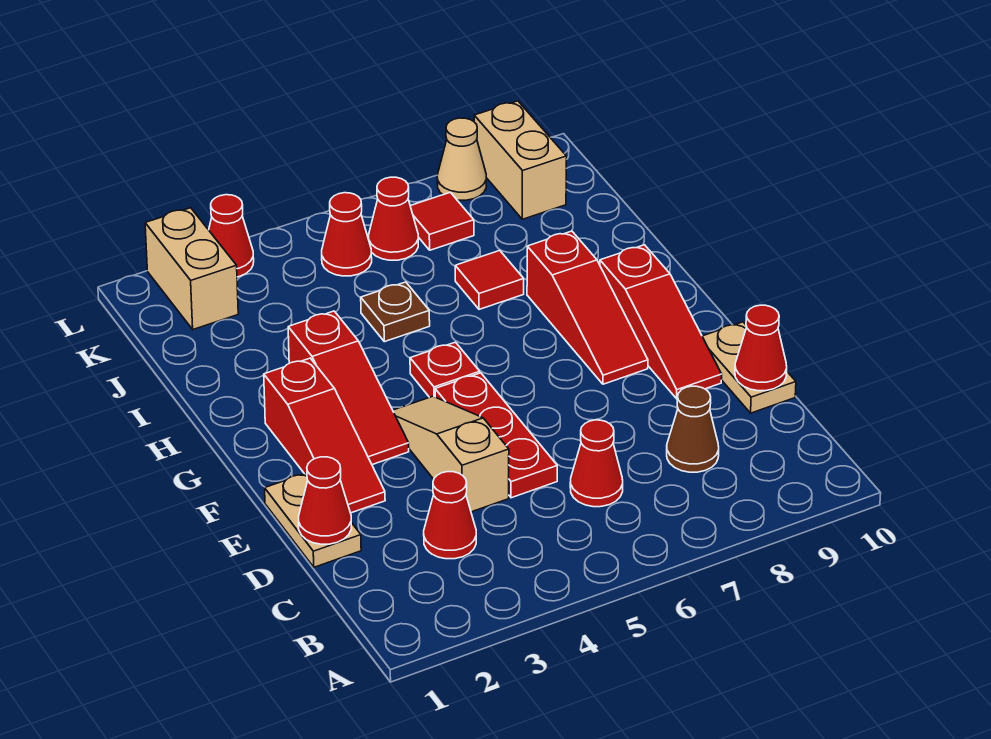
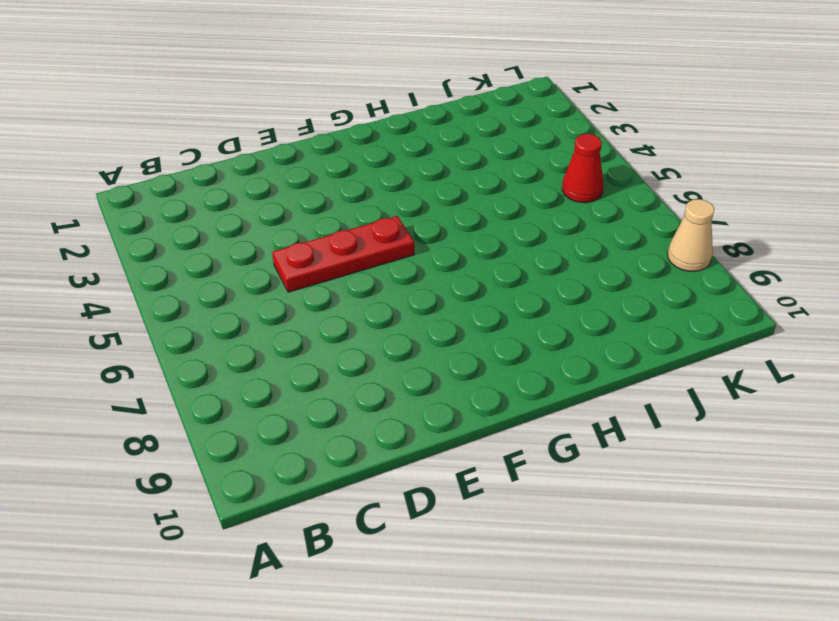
none -> red cone C3 level 1
none -> red cone C6 level 1
none -> brown cone C8 level 1

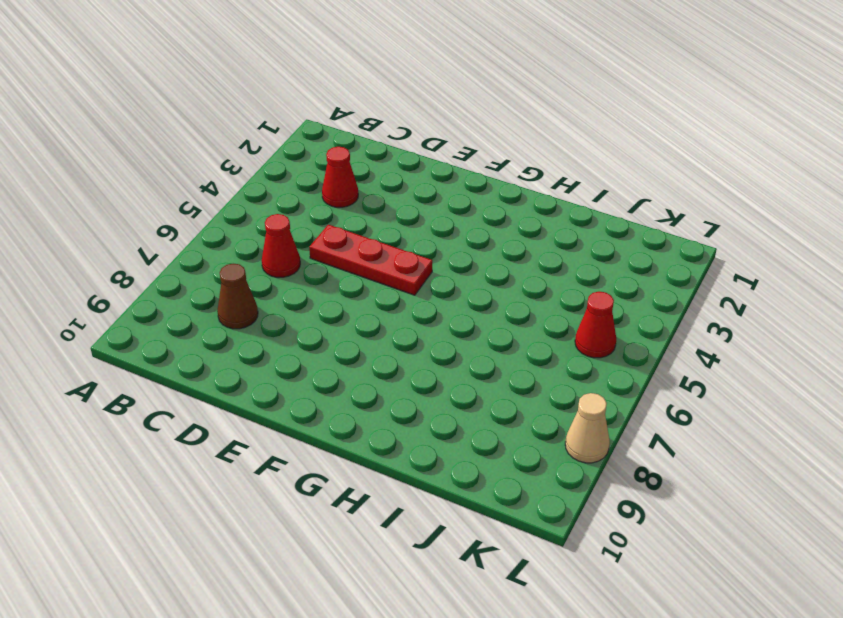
none -> tan plate D1:E1 level 1
none -> tan slope D4:F4 level 1 top D
none -> tan plate D10:E10 level 1

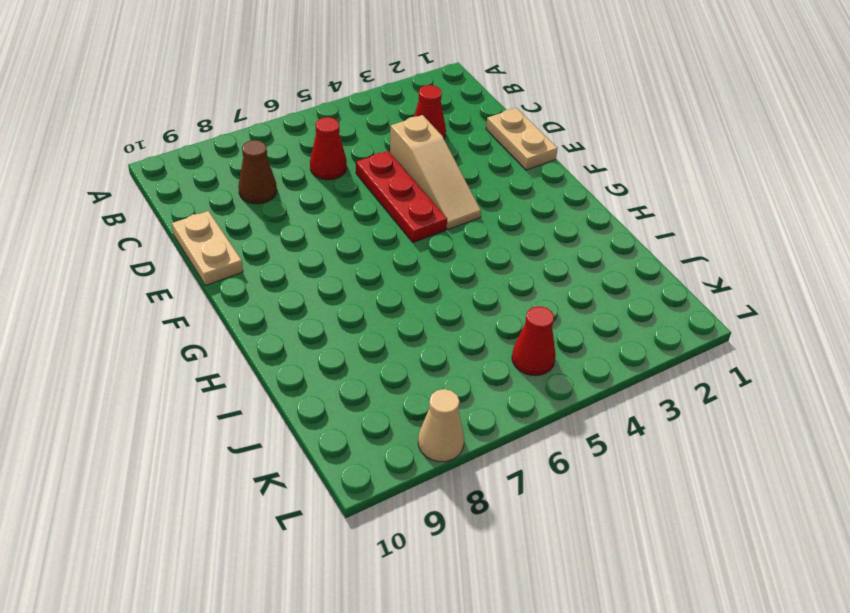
none -> red slope E2:G2 level 1 top G
none -> red slope E9:G9 level 1 top G
none -> red slope F3:H3 level 1 top H

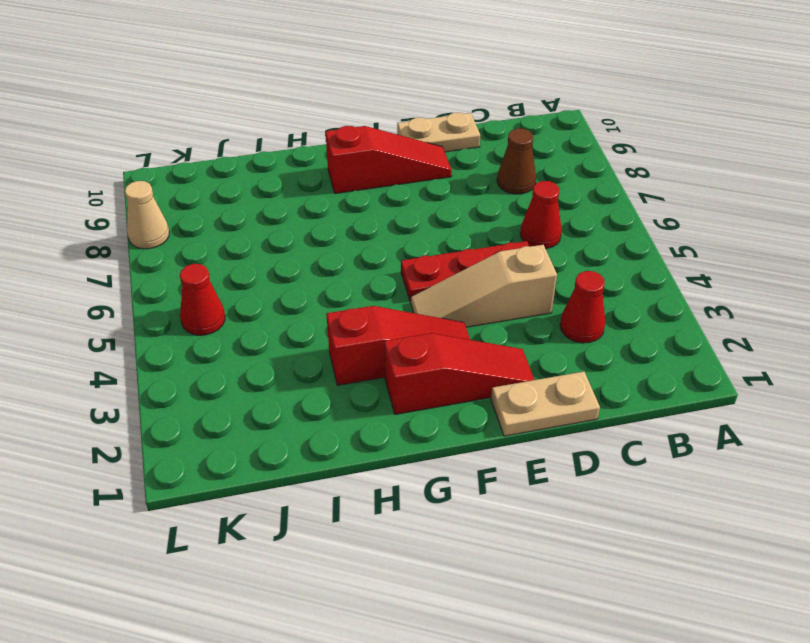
none -> red slope F8:H8 level 1 top H
none -> red plate G5 level 1
none -> brown plate I5 level 1

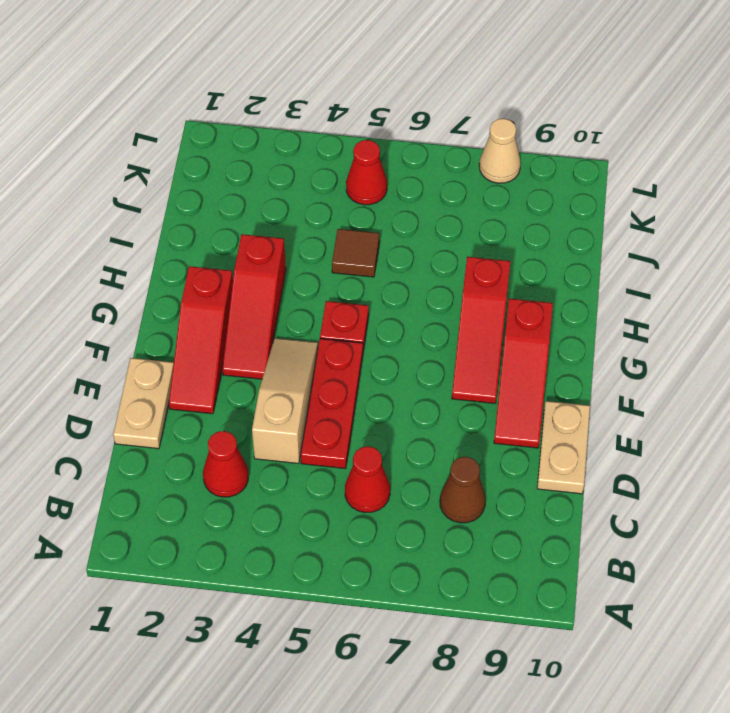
brown tile I5 level 1 -> brown plate I5 level 1
none -> red tile I7 level 1
none -> tan brick K2:L2 level 1
none -> red cone K6 level 1

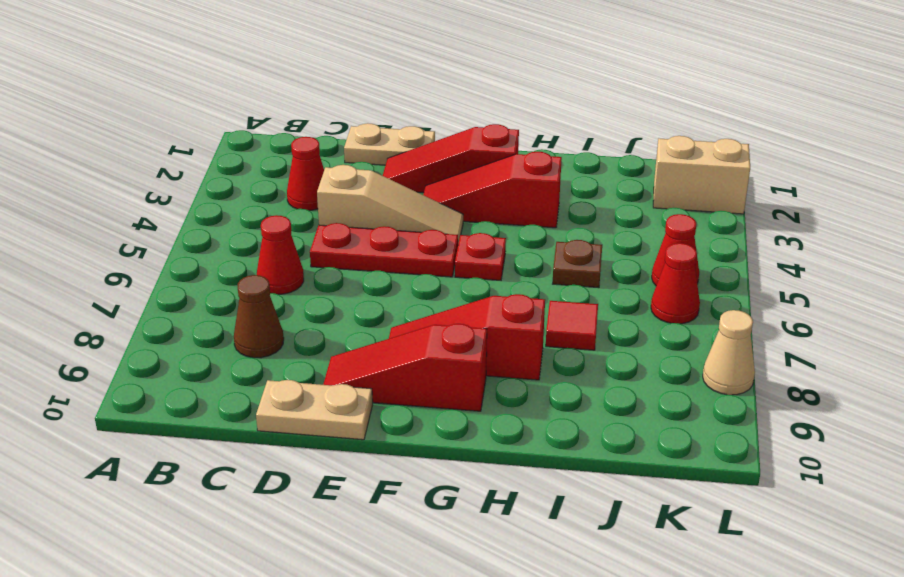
none -> red tile K7 level 1
none -> tan brick K9:L9 level 1
none -> red cone L3 level 1

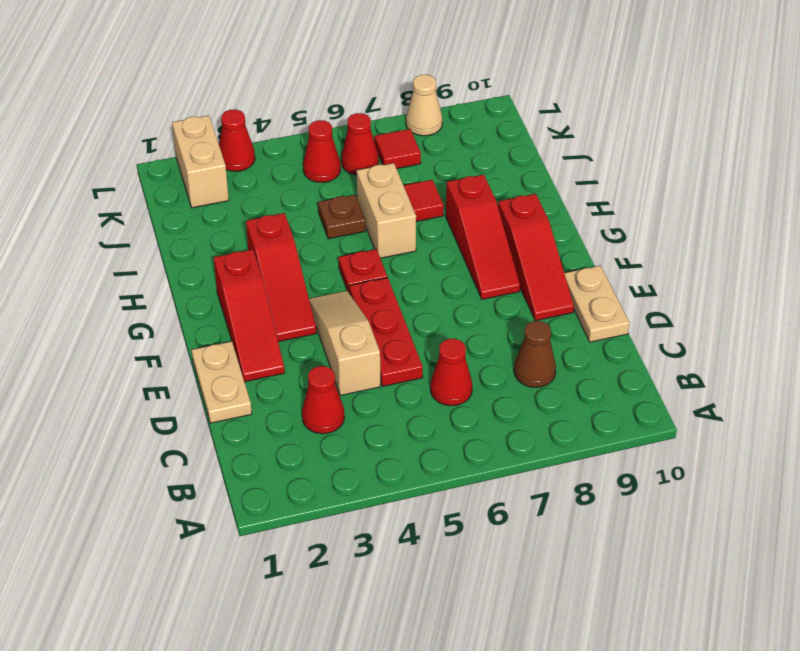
tan brick H6:I6 level 1 -> tan brick K9:L9 level 1
none -> red cone D1 level 2
none -> red cone D10 level 2

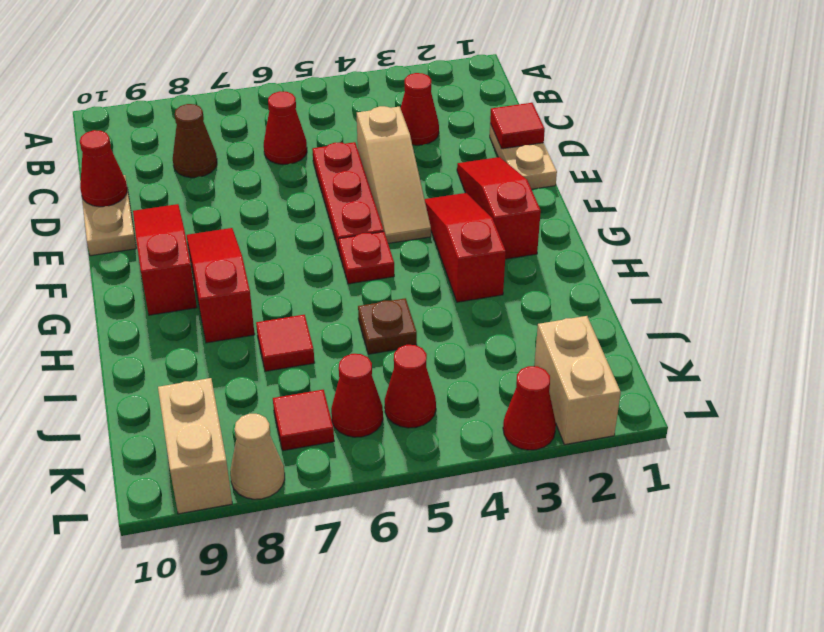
red tile D1 level 2 -> red cone D1 level 2

